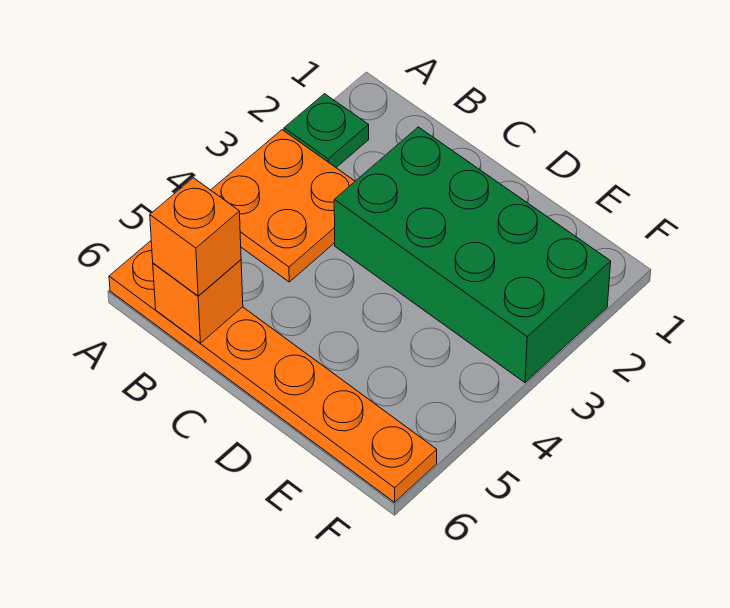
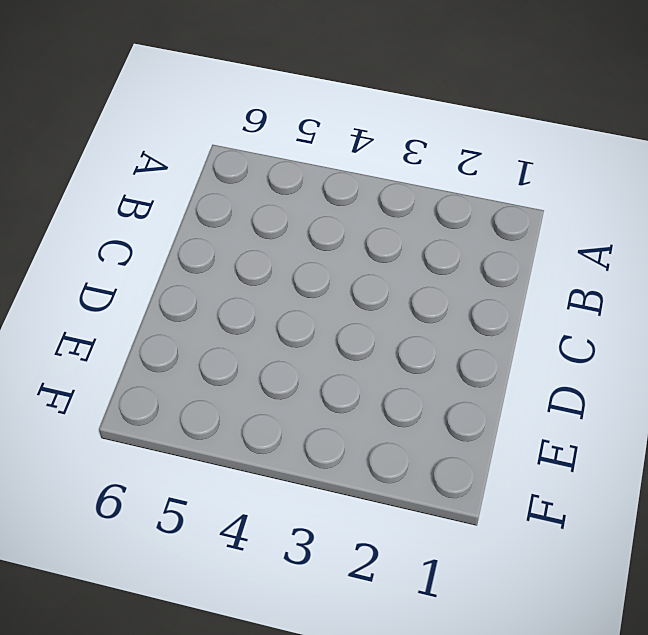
none -> green plate A2 level 1
none -> orange plate A3:B4 level 1

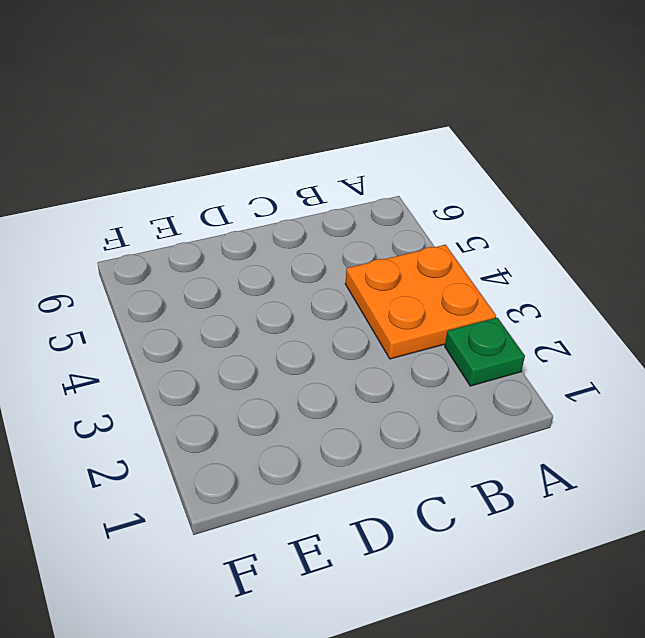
none -> orange plate A6:F6 level 1
none -> green brick C2:F3 level 1

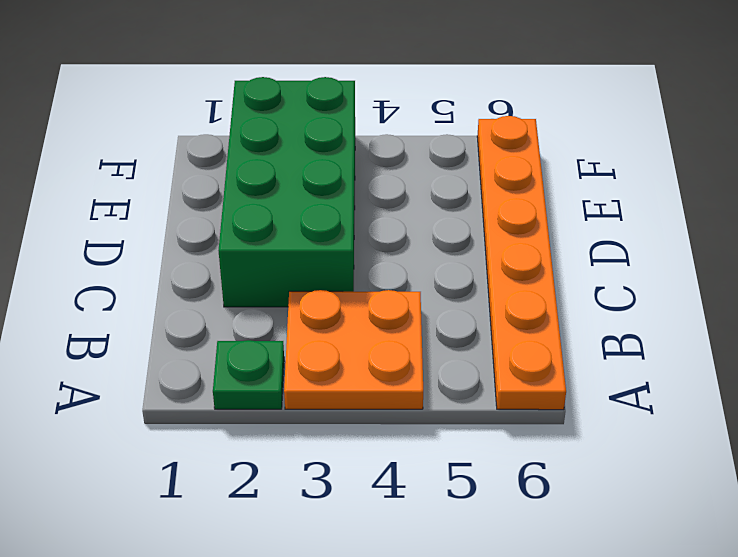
none -> orange brick B6 level 2
none -> orange brick B6 level 3

